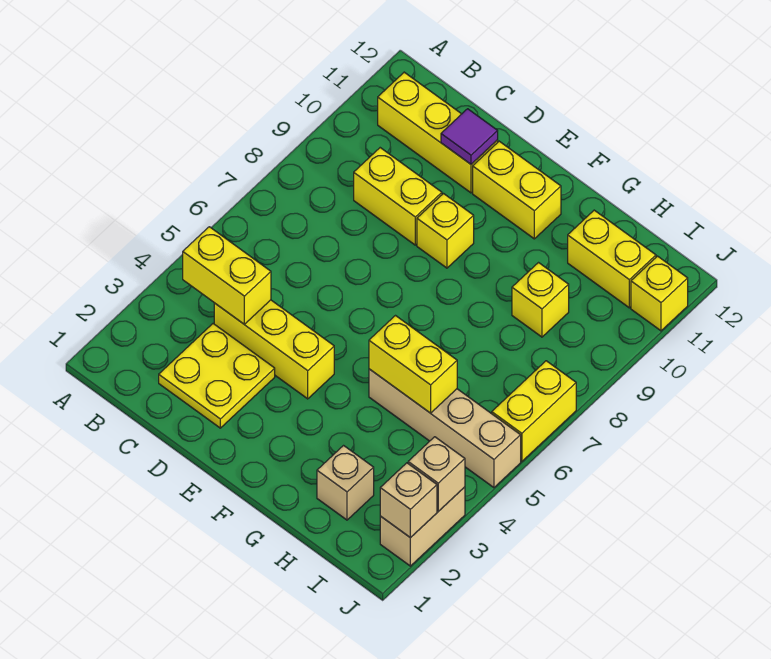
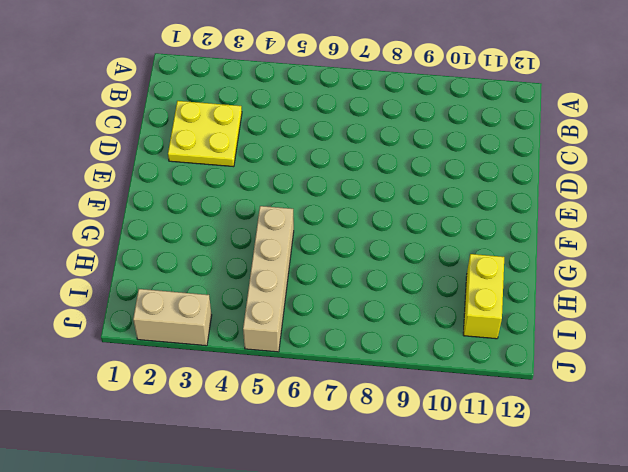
none -> yellow brick B11:D11 level 1
none -> yellow brick C4:E4 level 1
none -> yellow brick C9:D9 level 1

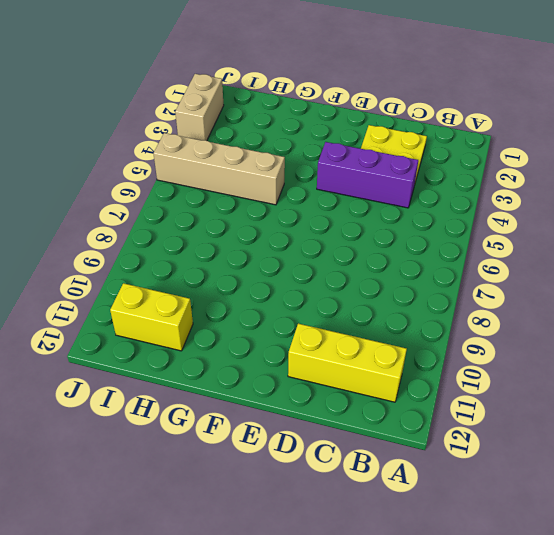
purple brick C4:E4 level 1 -> yellow brick C4:E4 level 1
none -> yellow brick C9:D9 level 1
none -> yellow brick E9 level 1
none -> yellow brick E11:F11 level 1

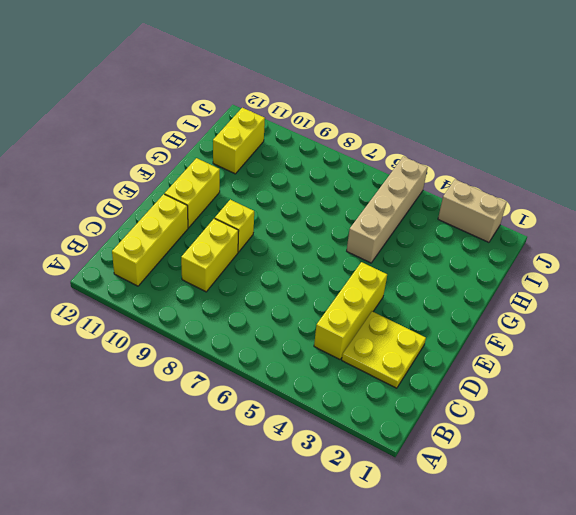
none -> tan brick H2 level 1
none -> yellow brick H9 level 1
none -> yellow brick J6:J7 level 1

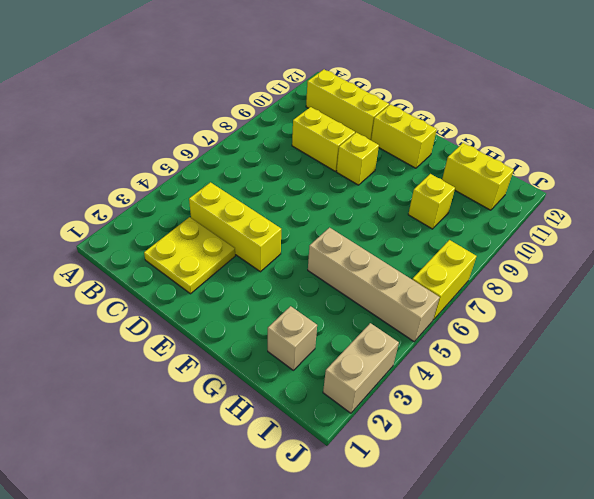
none -> yellow brick J11 level 1
none -> yellow brick B4:C4 level 2
none -> purple tile D11 level 2

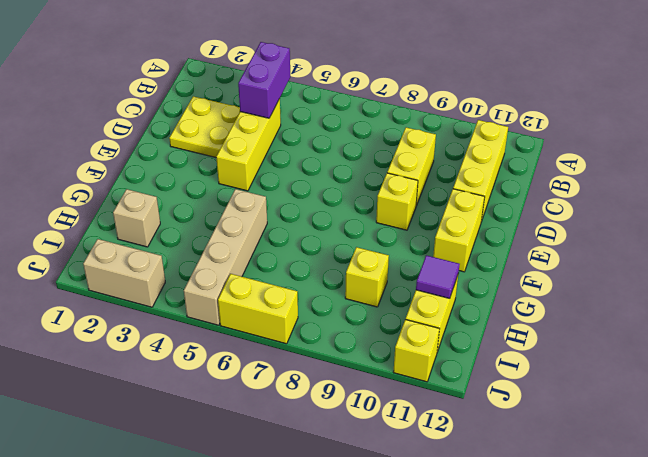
purple brick B4:C4 level 2 -> yellow brick B4:C4 level 2
purple tile H11 level 2 -> purple tile D11 level 2
none -> yellow brick G5:H5 level 2
none -> tan brick J2 level 2
none -> tan brick J3 level 2

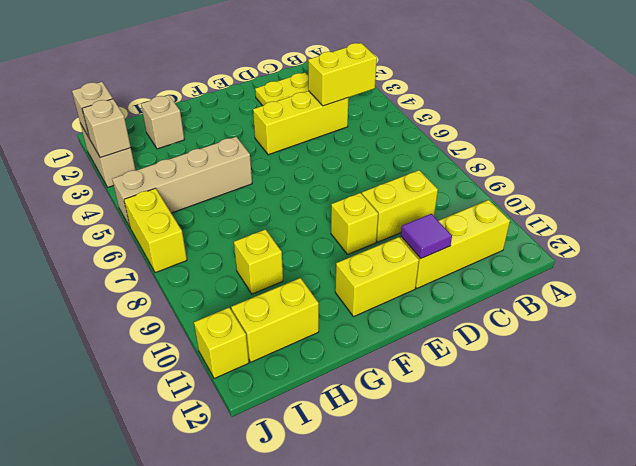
none -> yellow brick G5:H5 level 2

